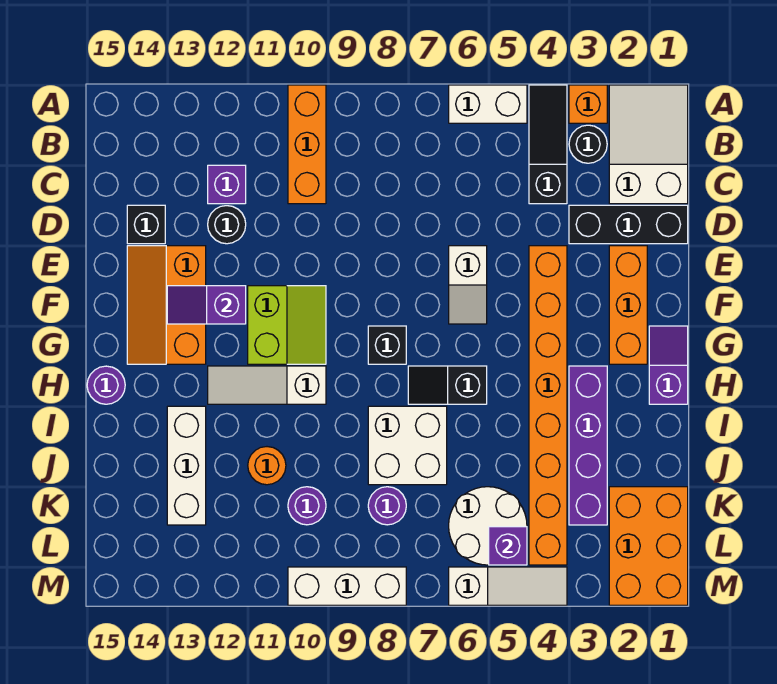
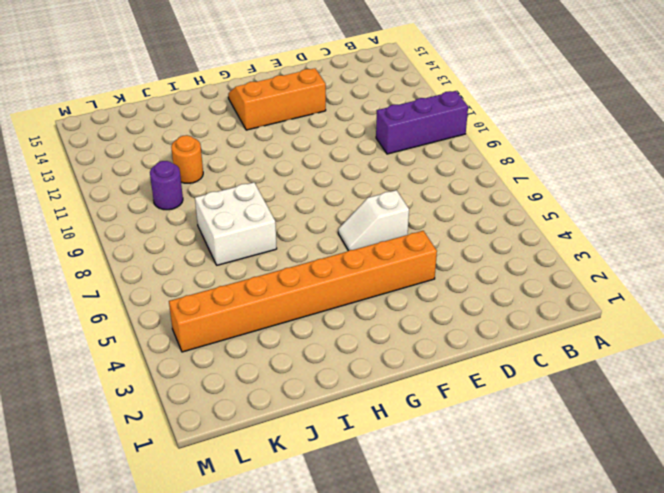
purple brick A10:C10 level 1 -> orange brick A10:C10 level 1
none -> white slope A1:C2 level 1 top C
none -> orange brick A3 level 1
none -> black slope A4:C4 level 1 top C
none -> white brick A5:A6 level 1

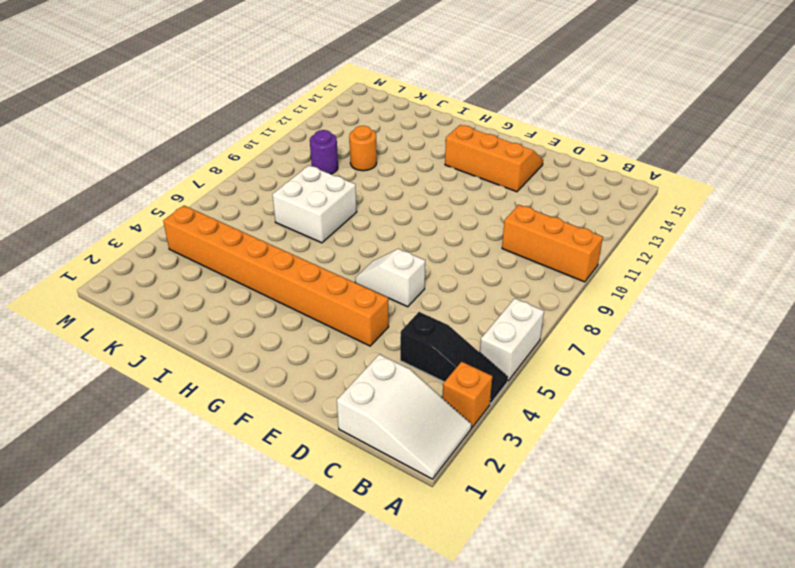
none -> black round brick B3 level 1
none -> purple brick C12 level 1
none -> black brick D1:D3 level 1
none -> black round brick D12 level 1

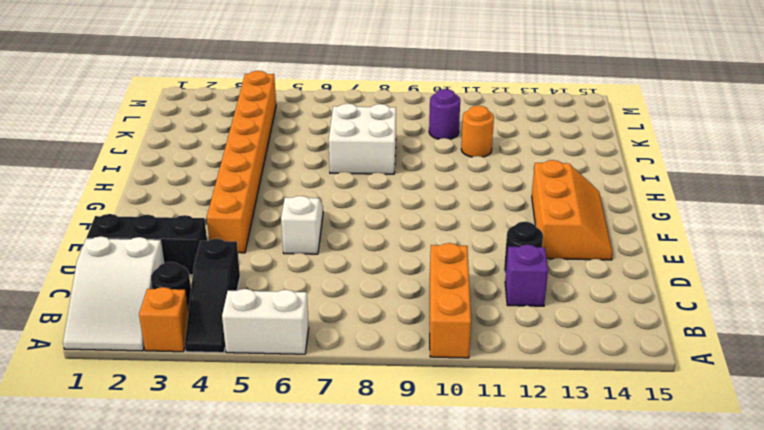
none -> black brick D14 level 1
none -> orange brick E2:G2 level 1
none -> lime slope F10:G11 level 1 top 11
none -> purple slope G1:H1 level 1 top H

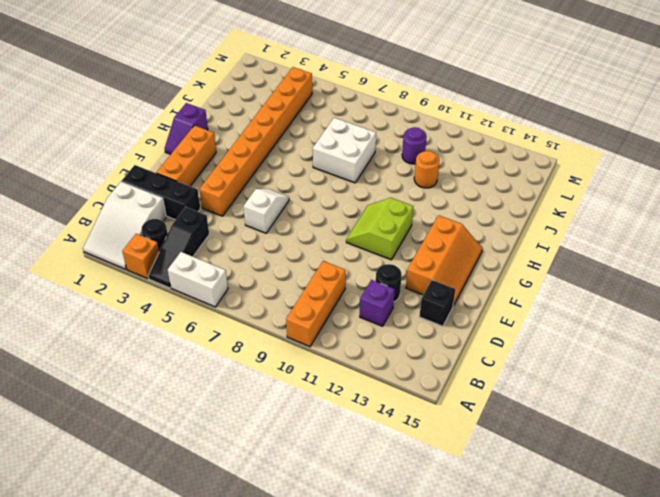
none -> black brick G8 level 1
none -> purple brick H3:K3 level 1
none -> black slope H6:H7 level 1 top 6
none -> white slope H10:H12 level 1 top 10

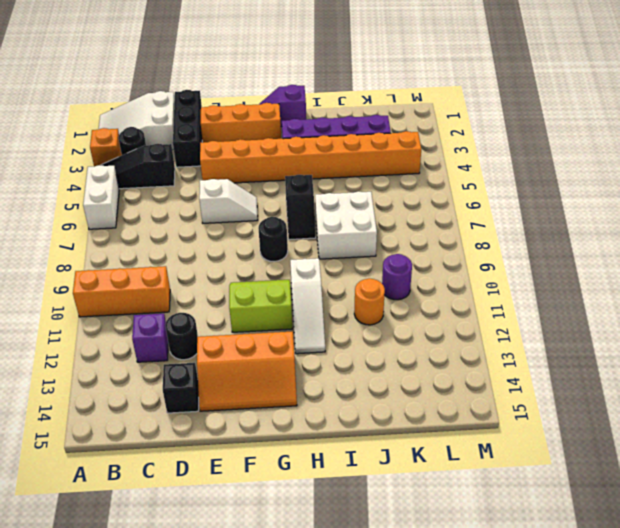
black round brick G8 level 1 -> black brick G8 level 1
none -> purple round brick H15 level 1
none -> white brick I13:K13 level 1
none -> orange brick K1:M2 level 1
none -> white round brick K5:L6 level 1

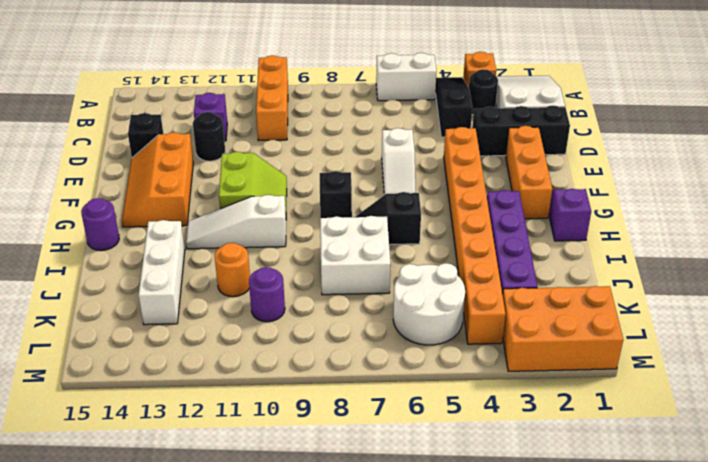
orange brick L1:M3 level 1 -> orange brick K1:M2 level 1
none -> purple round brick K8 level 1
none -> white slope M4:M6 level 1 top 6
none -> white brick M8:M10 level 1
none -> purple slope F12:F13 level 2 top 12

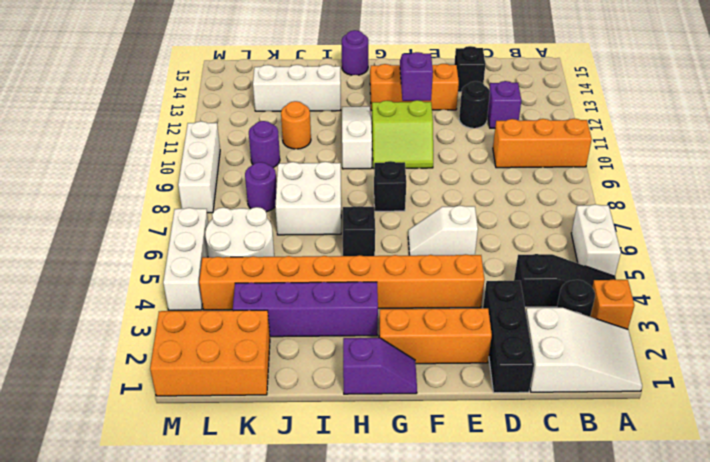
white brick M4:M6 level 1 -> white slope M4:M6 level 1 top 6
none -> purple brick L5 level 2

